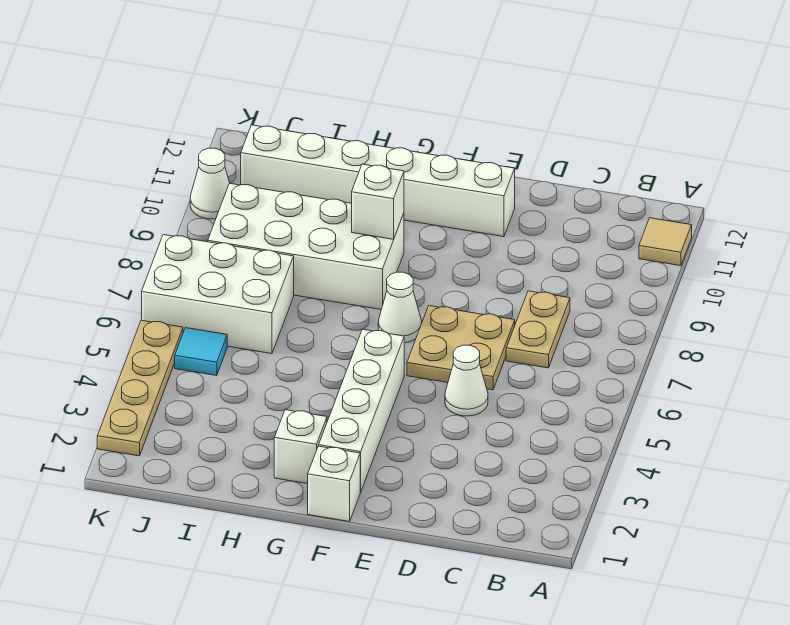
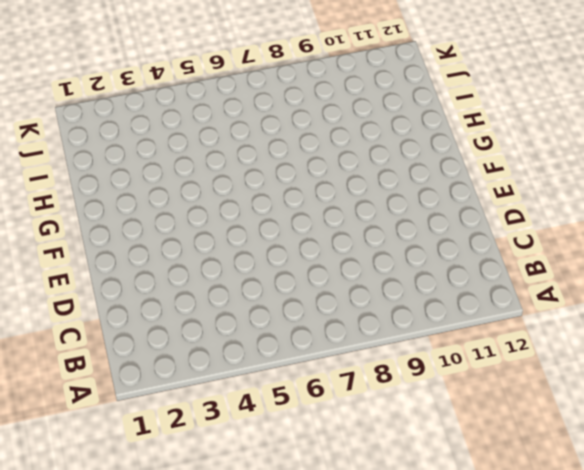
none -> tan tile A11 level 1
none -> tan plate C7:C8 level 1
none -> white cone D5 level 1

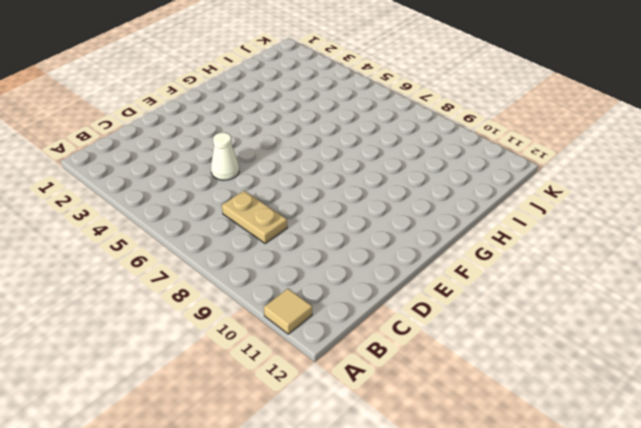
none -> tan plate D6:E7 level 1
none -> white brick E11:J11 level 1
none -> white brick F1 level 1

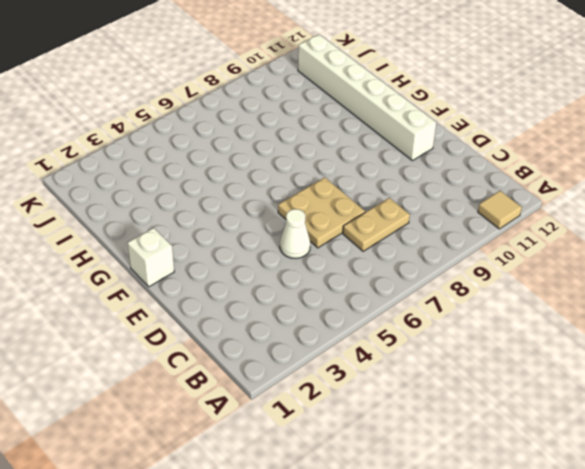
none -> white brick F2:F5 level 1
none -> white cone F7 level 1
none -> white brick G2 level 1

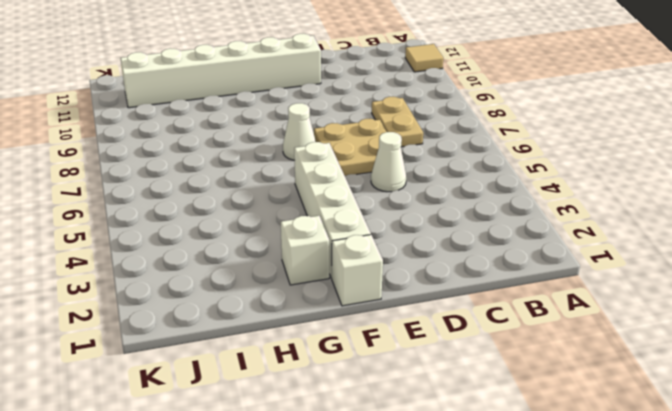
none -> white brick G8:J9 level 1
none -> white brick I6:K7 level 1
none -> cyan tile J5 level 1

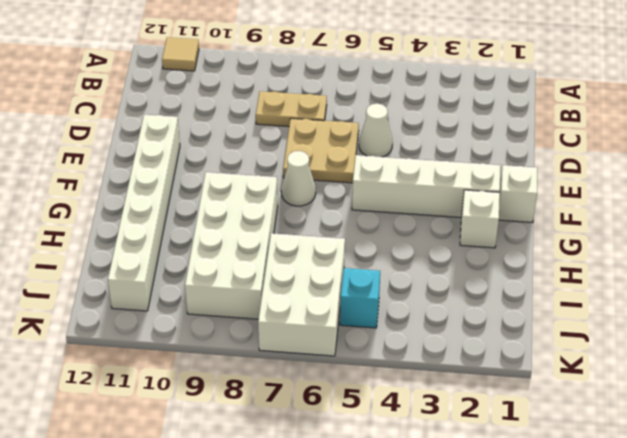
cyan brick J5 level 1 -> cyan tile J5 level 1
none -> tan plate K2:K5 level 1
none -> white cone K10 level 1
none -> white brick G9 level 2

